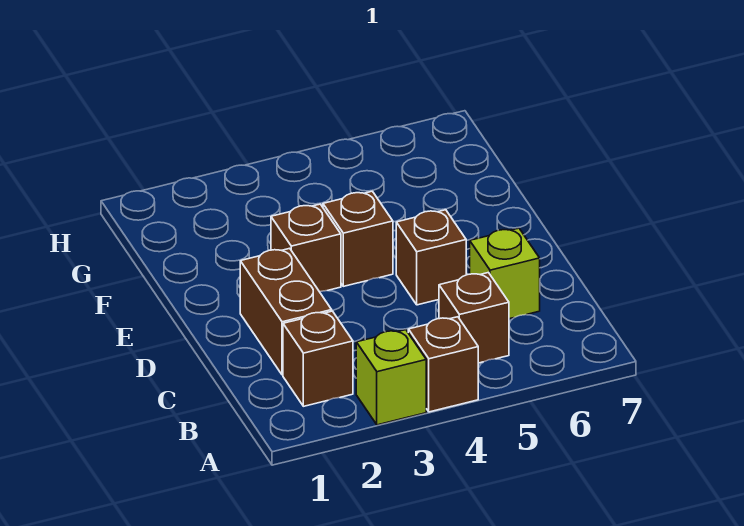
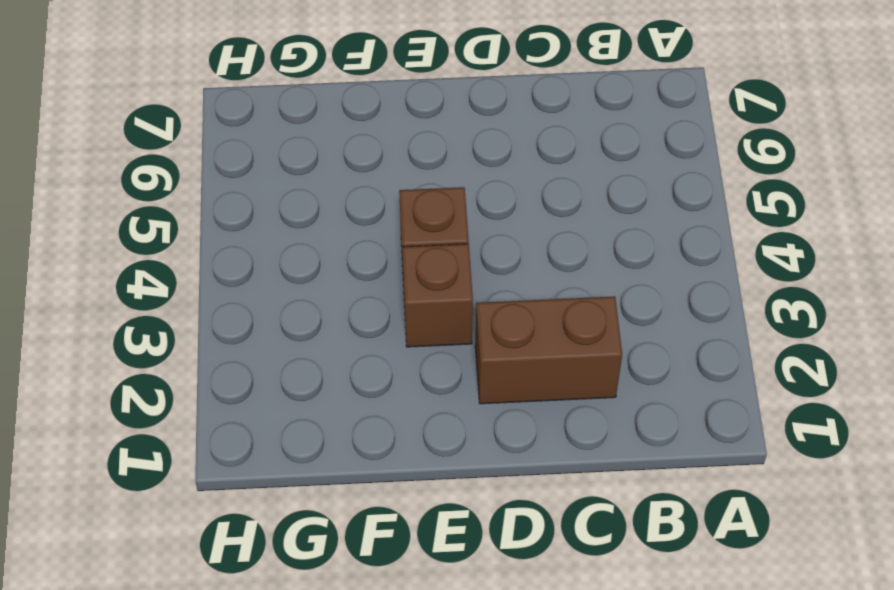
none -> lime brick A3 level 1
none -> brown brick A4 level 1

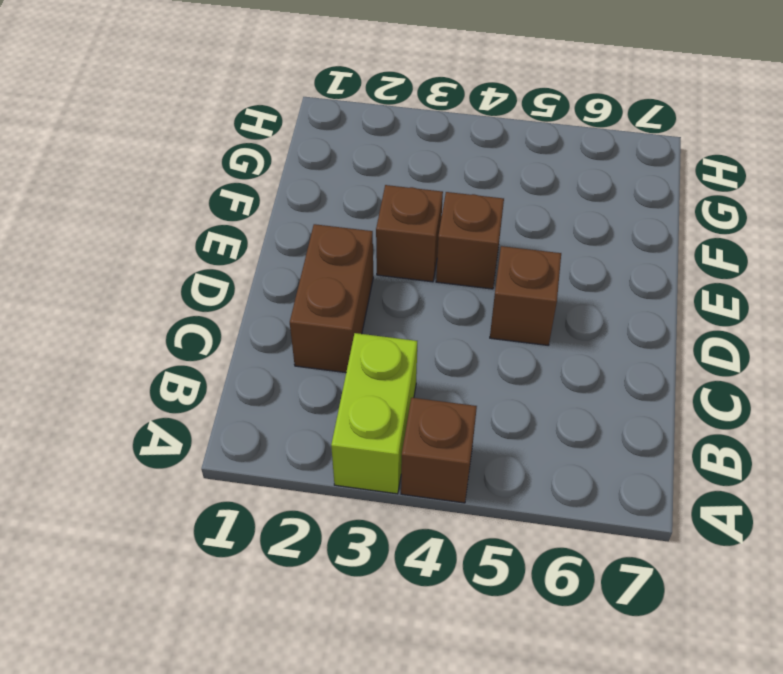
lime brick A3:B3 level 1 -> lime brick A3 level 1
none -> brown brick B2 level 1
none -> brown brick B5 level 1

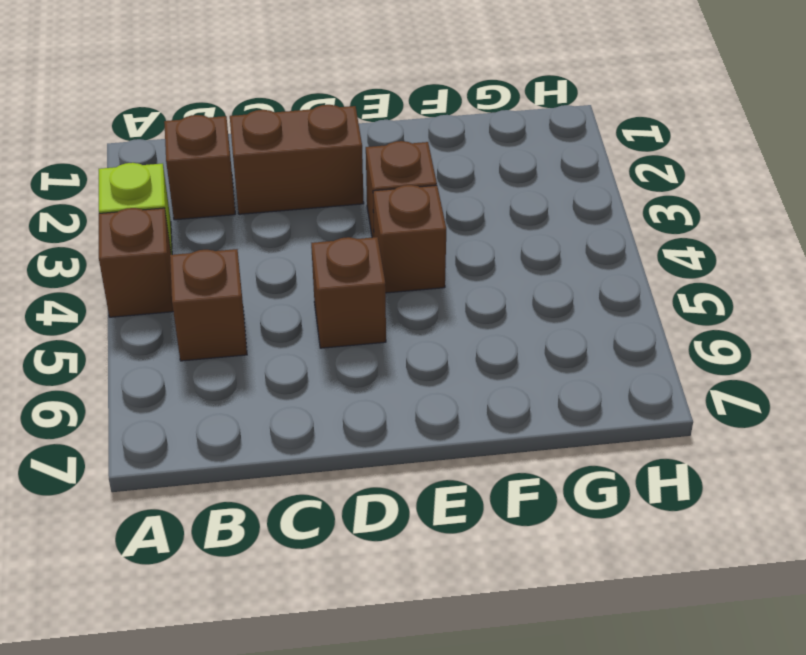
none -> lime brick C6 level 1

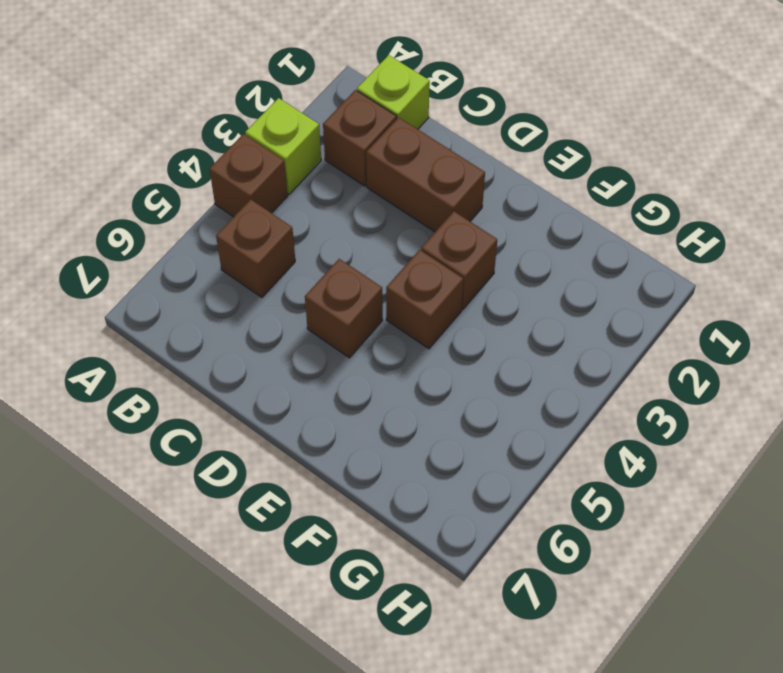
lime brick B1 level 1 -> lime brick C6 level 1

